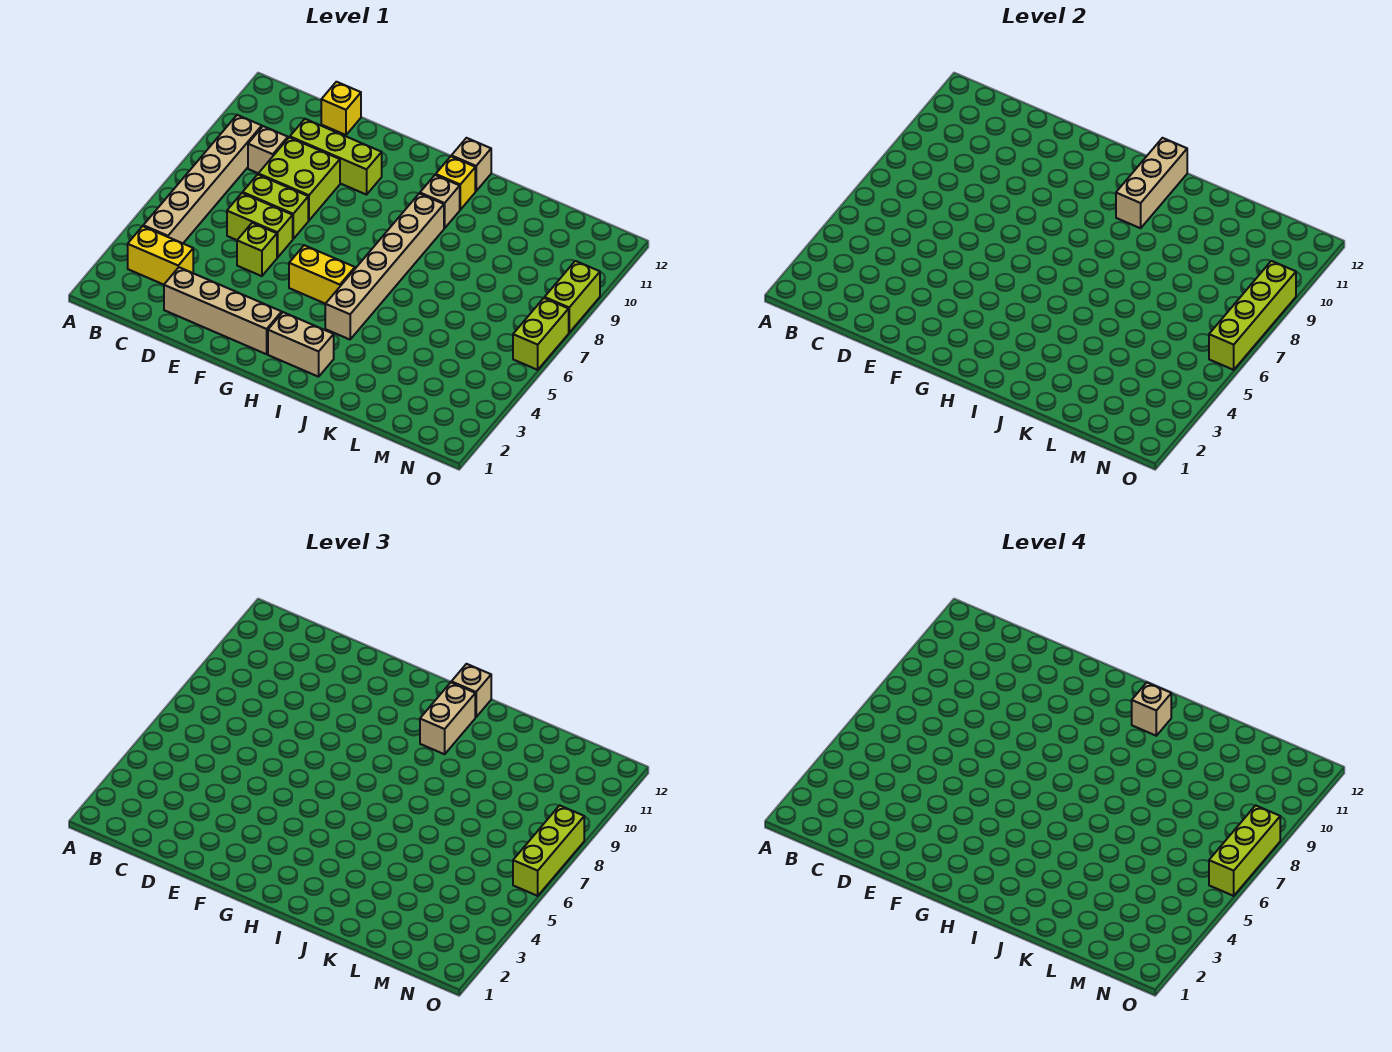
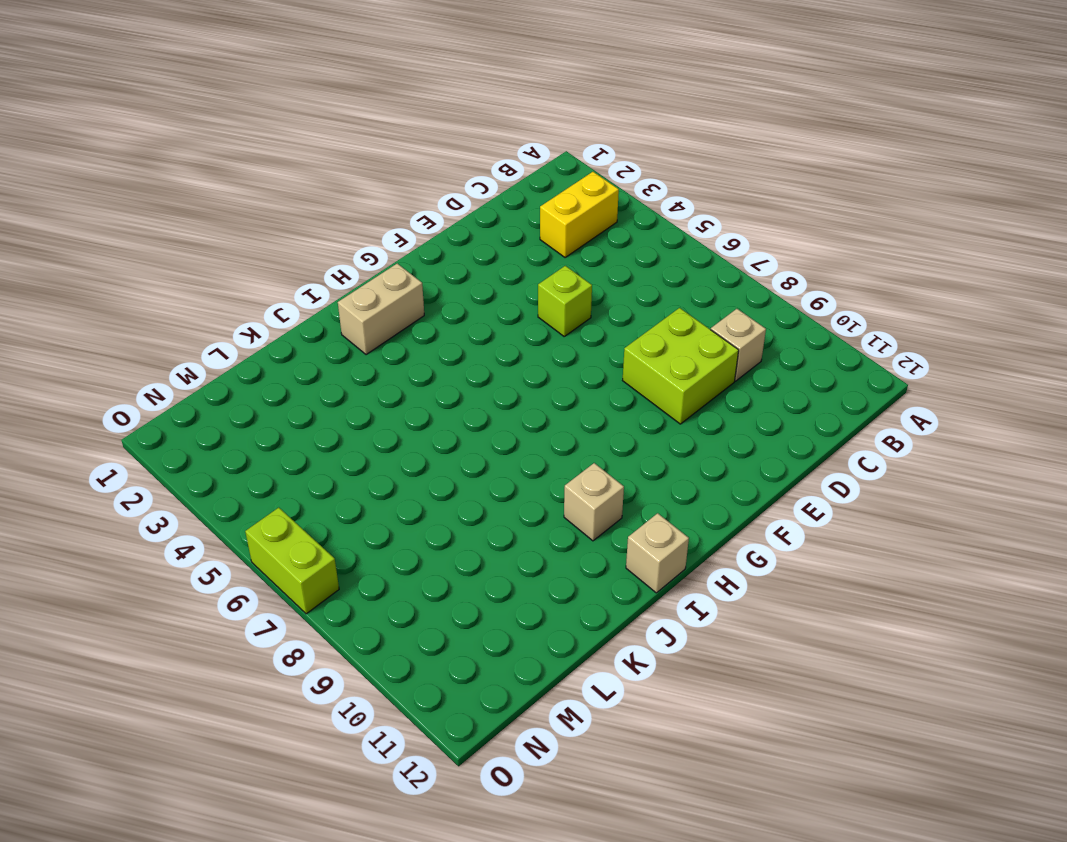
none -> tan brick B4:B9 level 1
none -> tan brick D2:G2 level 1
none -> lime brick D6:E6 level 1

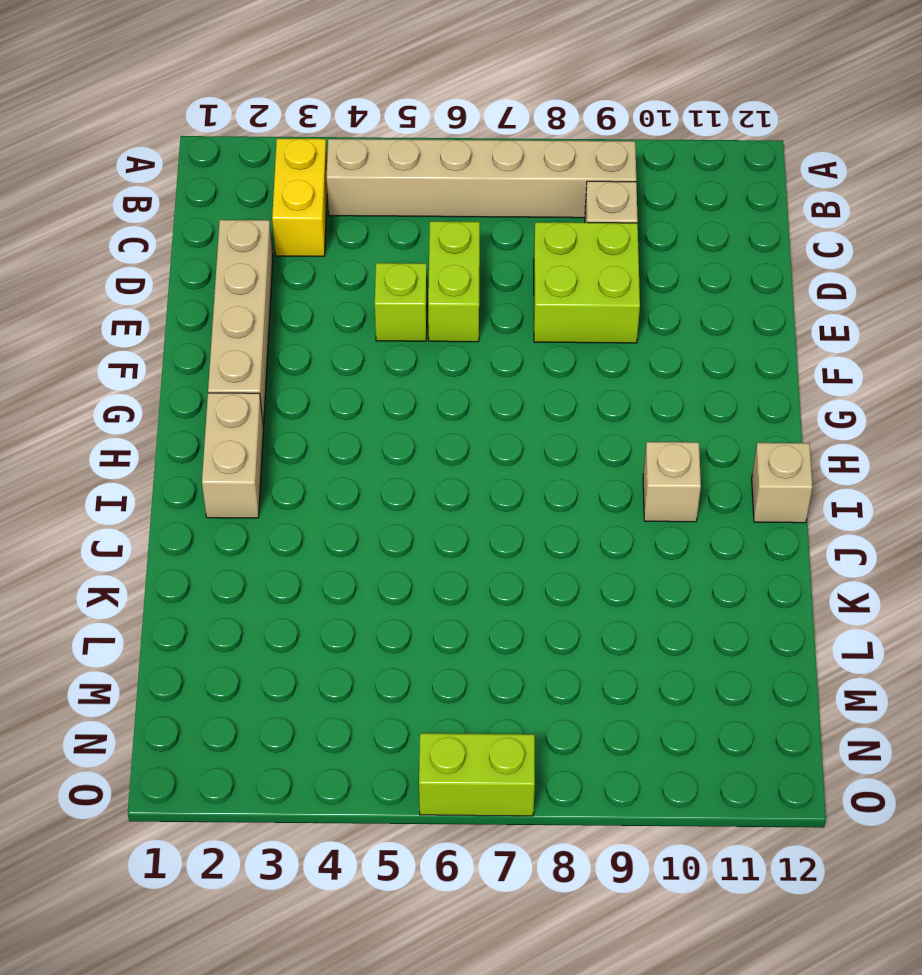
none -> lime brick D7:E7 level 1
none -> lime brick D10:F10 level 1
none -> yellow brick D12 level 1

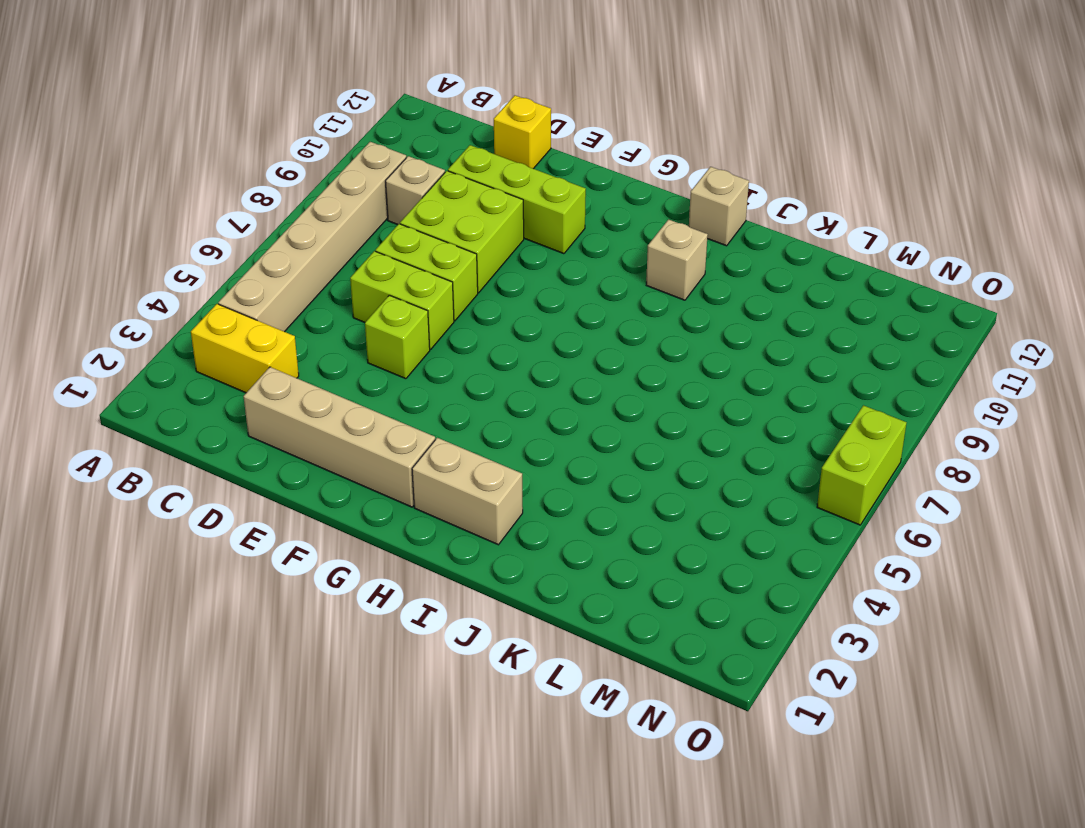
none -> yellow brick G5:H5 level 1
none -> tan brick I4:I9 level 1
none -> yellow brick I11 level 1

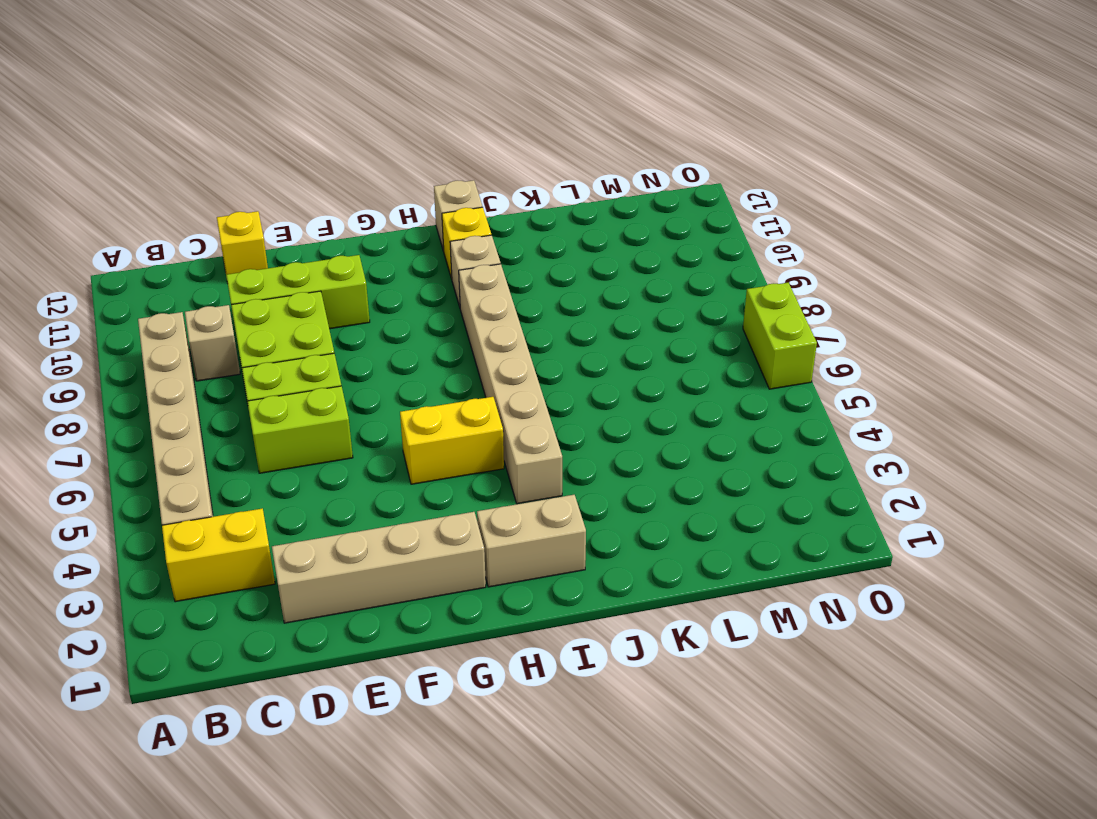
none -> lime brick E5 level 1
none -> lime brick O8:O9 level 1
none -> tan brick I10:I12 level 2

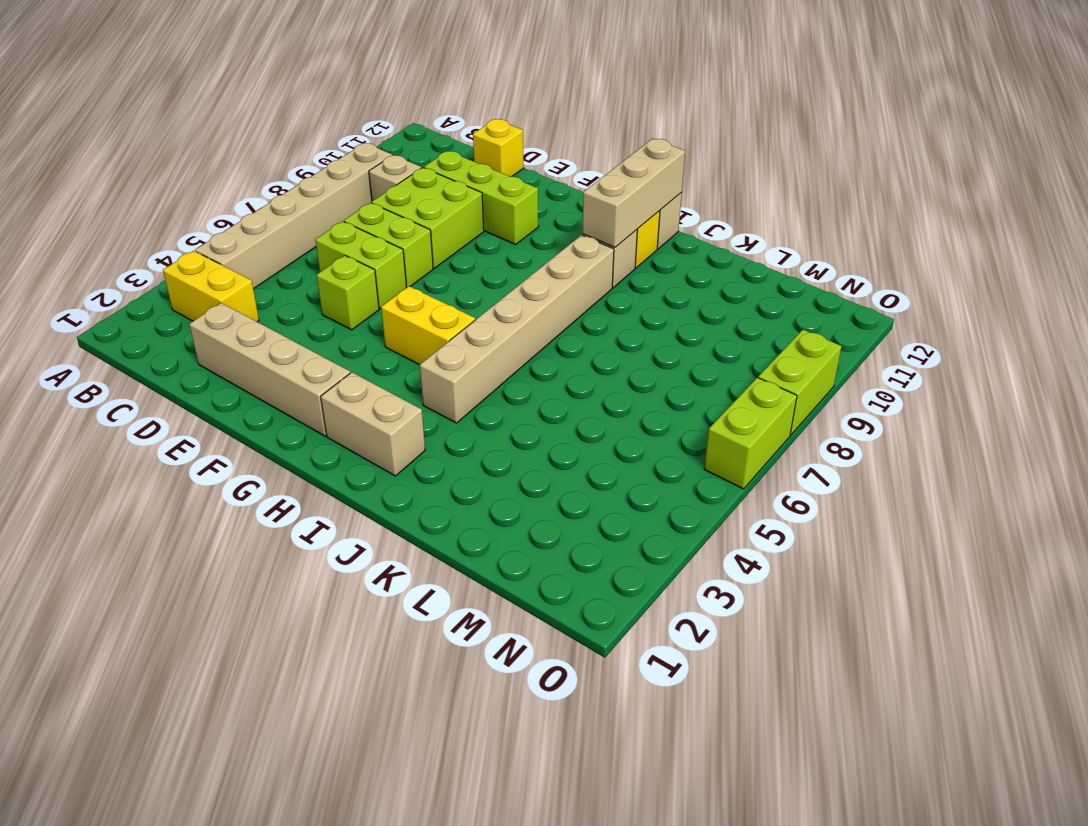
none -> lime brick O6:O9 level 2
none -> tan brick I10:I11 level 3
none -> tan brick I12 level 3

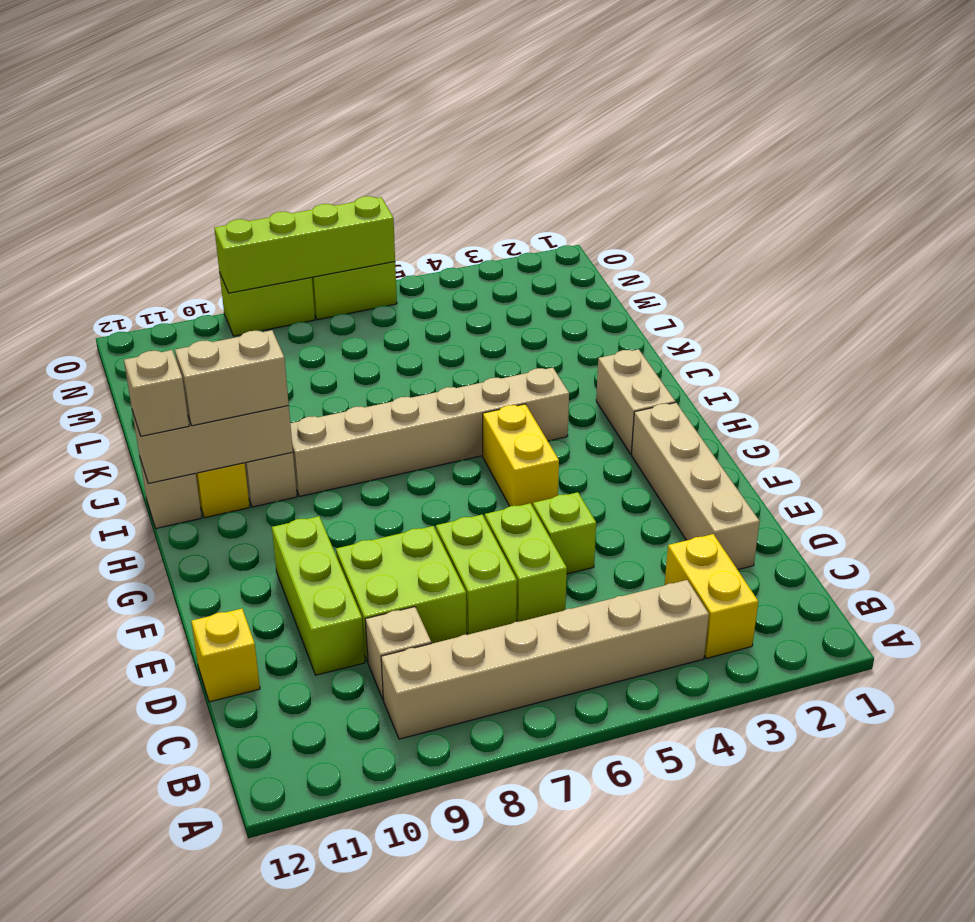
none -> lime brick O6:O8 level 3
none -> tan brick I11 level 4
none -> lime brick O6:O8 level 4

